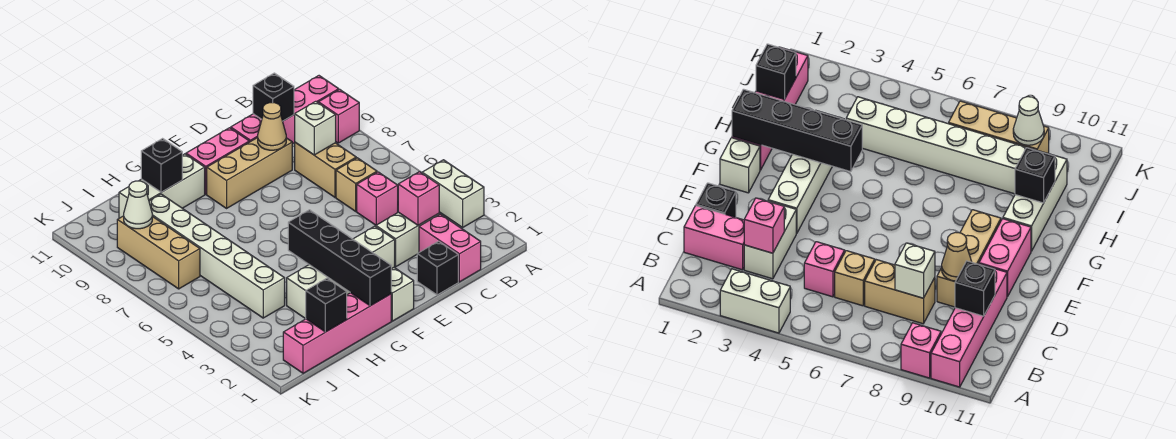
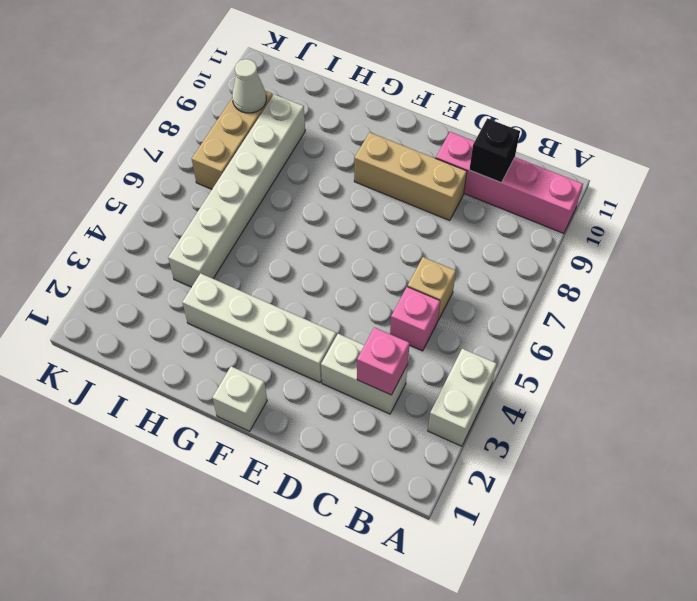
none -> pink brick A9 level 1
none -> pink brick C1:C2 level 1
none -> tan brick C7:C8 level 1

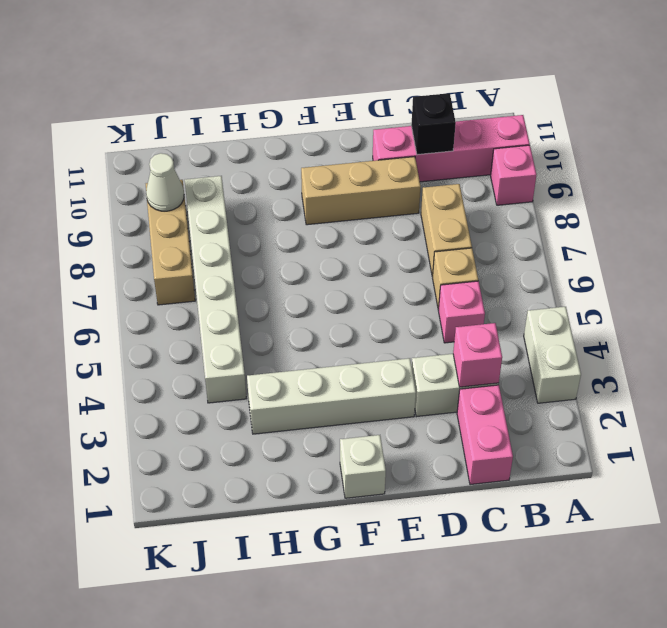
none -> black brick D1 level 1
none -> pink brick E10:F10 level 1
none -> pink brick G1:J1 level 1

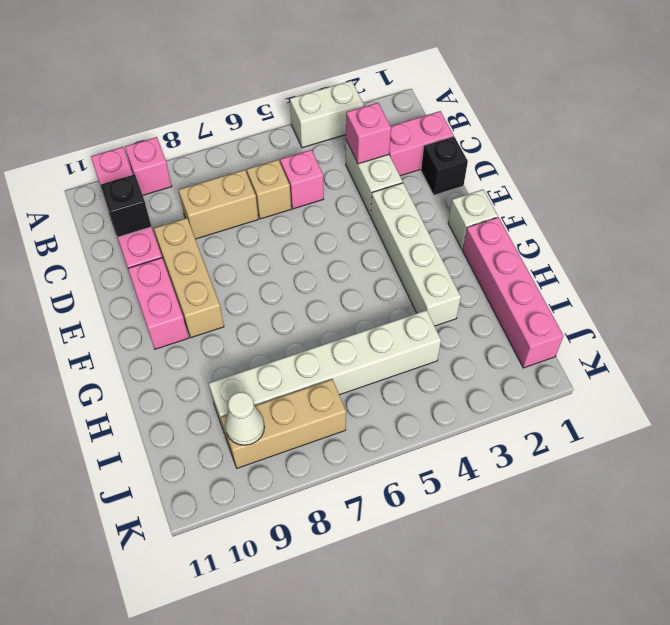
none -> white brick G10:I10 level 1
none -> white brick C8 level 2
none -> tan cone D9 level 2

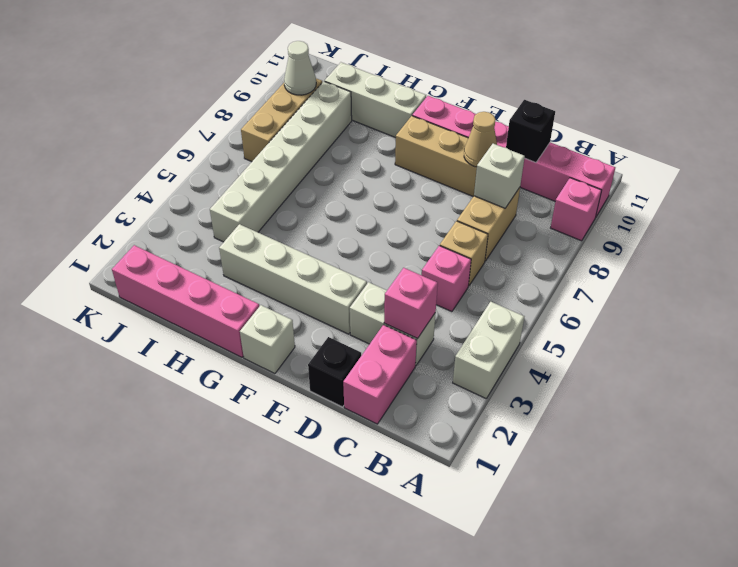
none -> black brick G1:G4 level 2
none -> black brick H10 level 2
none -> black brick I1 level 2

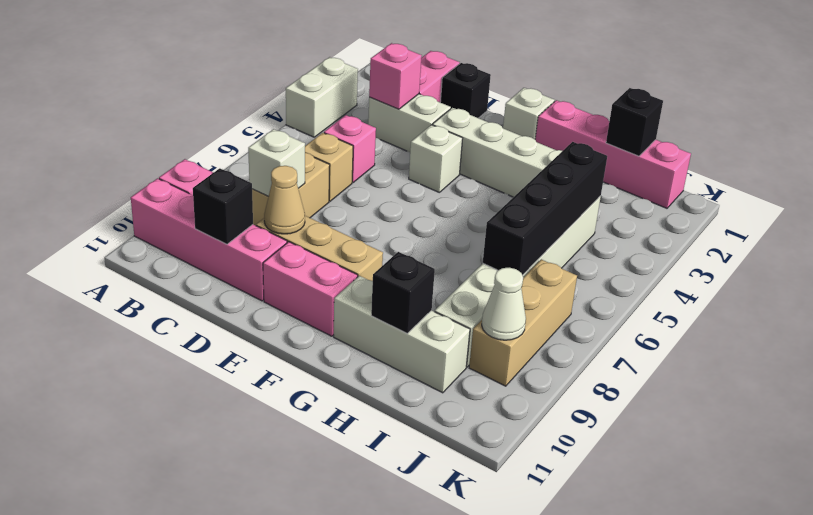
white brick E4 level 1 -> none
black brick I4:I7 level 2 -> black brick G1:G4 level 2

